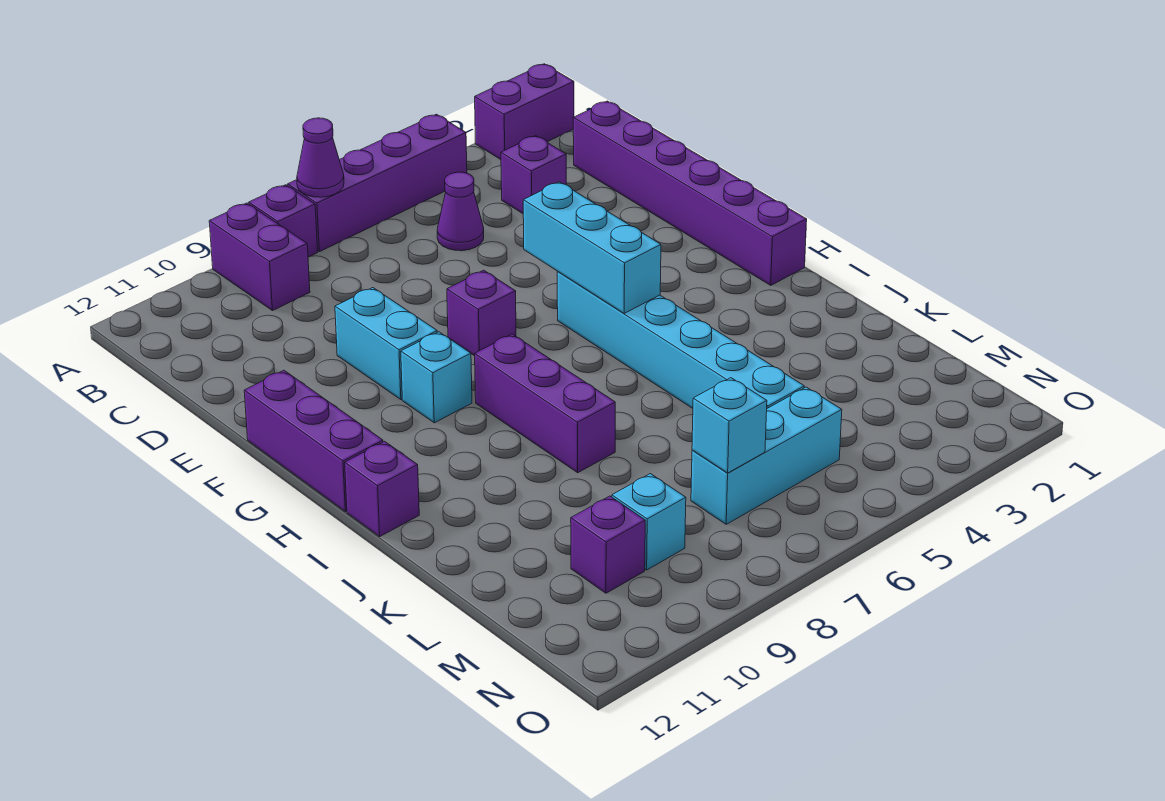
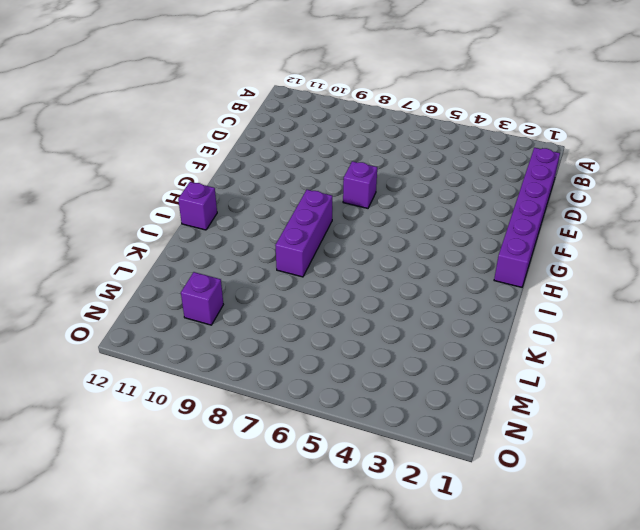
none -> purple brick A1:A2 level 1
none -> purple brick A4:A7 level 1
none -> purple brick A8 level 1

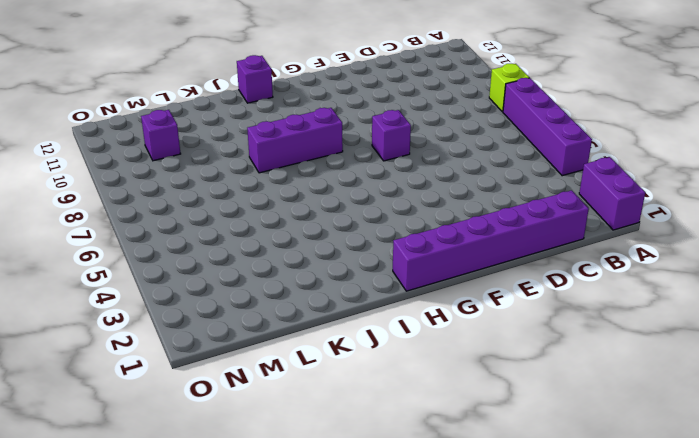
lime brick A8 level 1 -> purple brick A8 level 1
none -> purple brick A9:B9 level 1
none -> purple brick C3 level 1
none -> purple cone C5 level 1

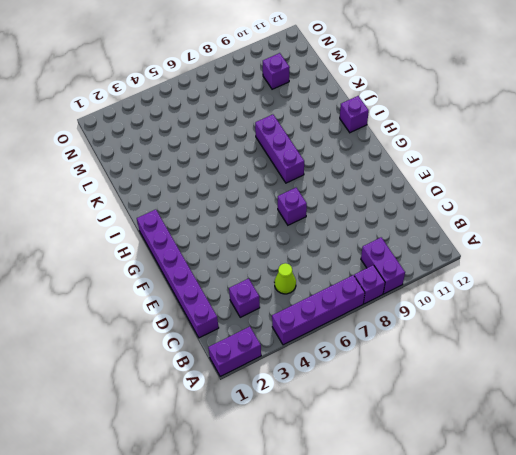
lime cone C5 level 1 -> purple cone C5 level 1
none -> cyan brick E9:F9 level 1
none -> purple brick F12:H12 level 1
none -> cyan brick G5:L5 level 1

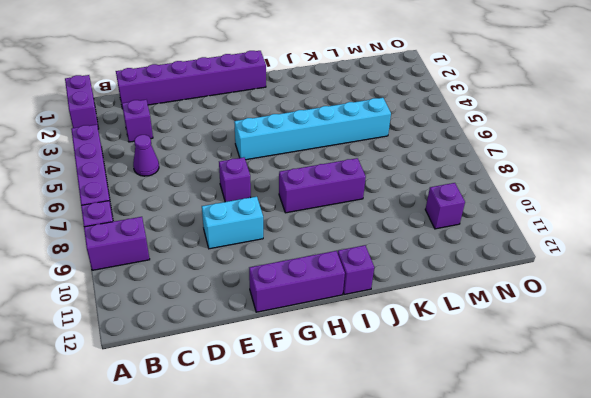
none -> cyan brick G9 level 1
none -> cyan brick M5:M7 level 1
none -> cyan brick M9 level 1

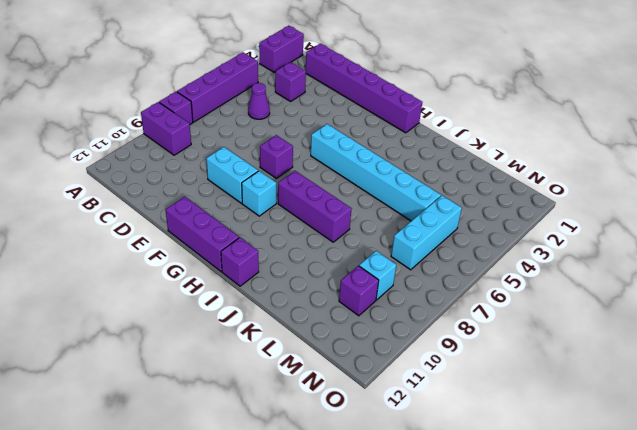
none -> purple cone A7 level 2
none -> cyan brick F5:H5 level 2
none -> cyan brick M7 level 2

